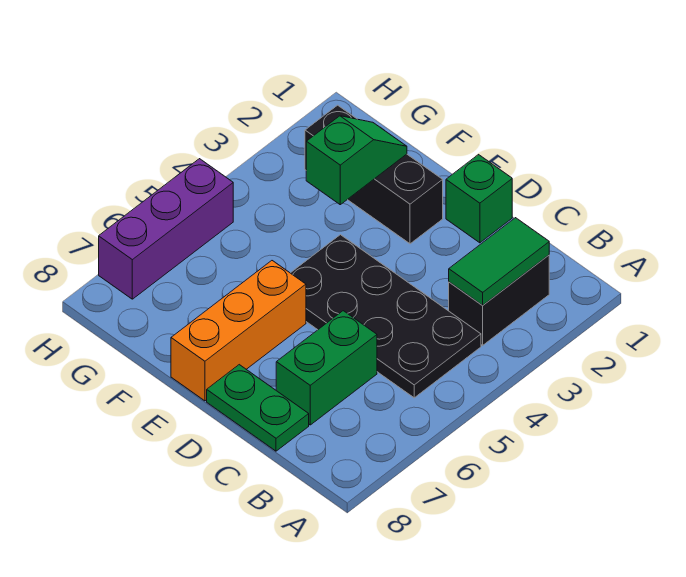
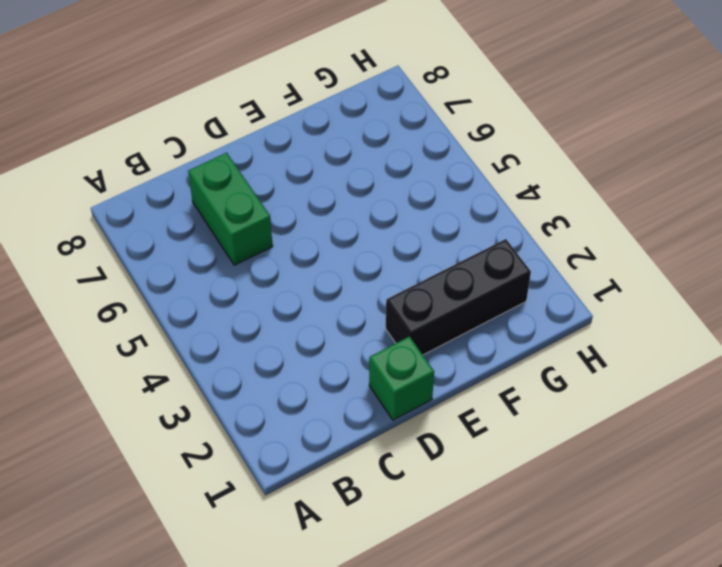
none -> black brick B2:B3 level 1
none -> black plate B4:E5 level 1

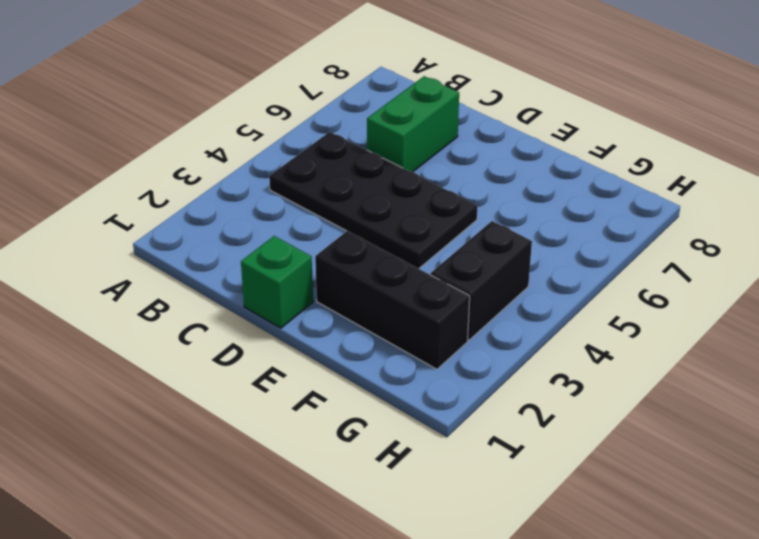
black brick G3:G4 level 1 -> black brick B2:B3 level 1
none -> green plate C8:D8 level 1
none -> orange brick E6:E8 level 1

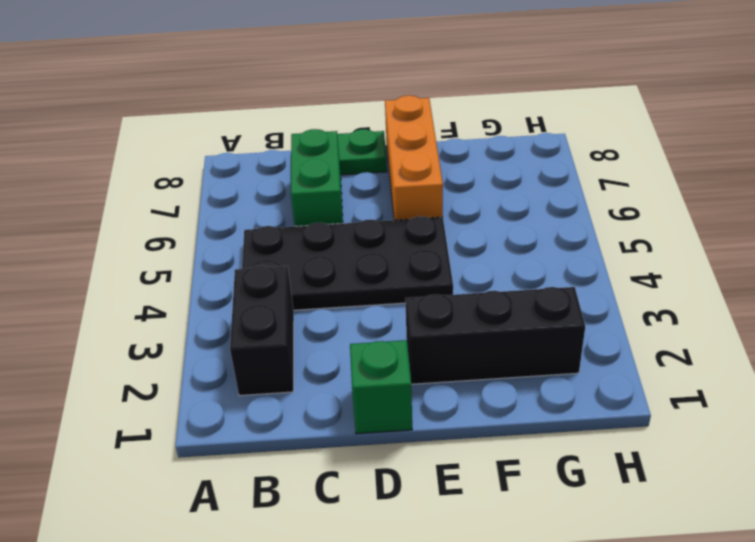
none -> purple brick H5:H7 level 1
none -> green tile B2:B3 level 2

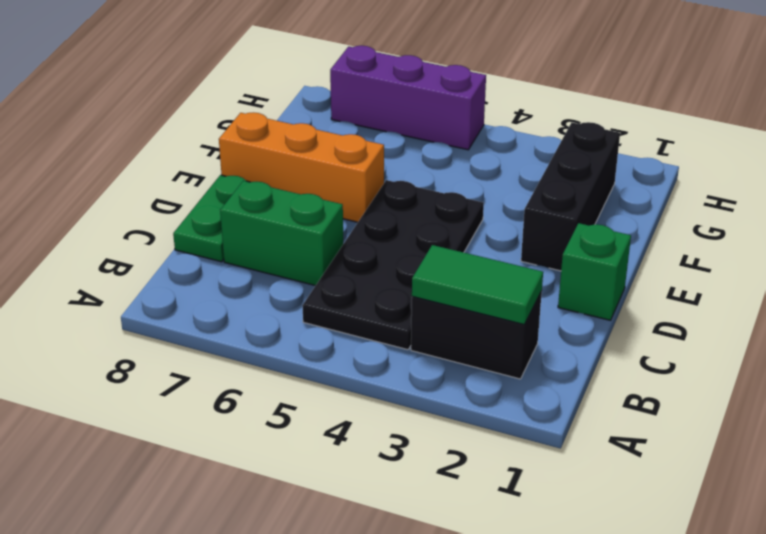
none -> green slope F2:F3 level 2 top 3

